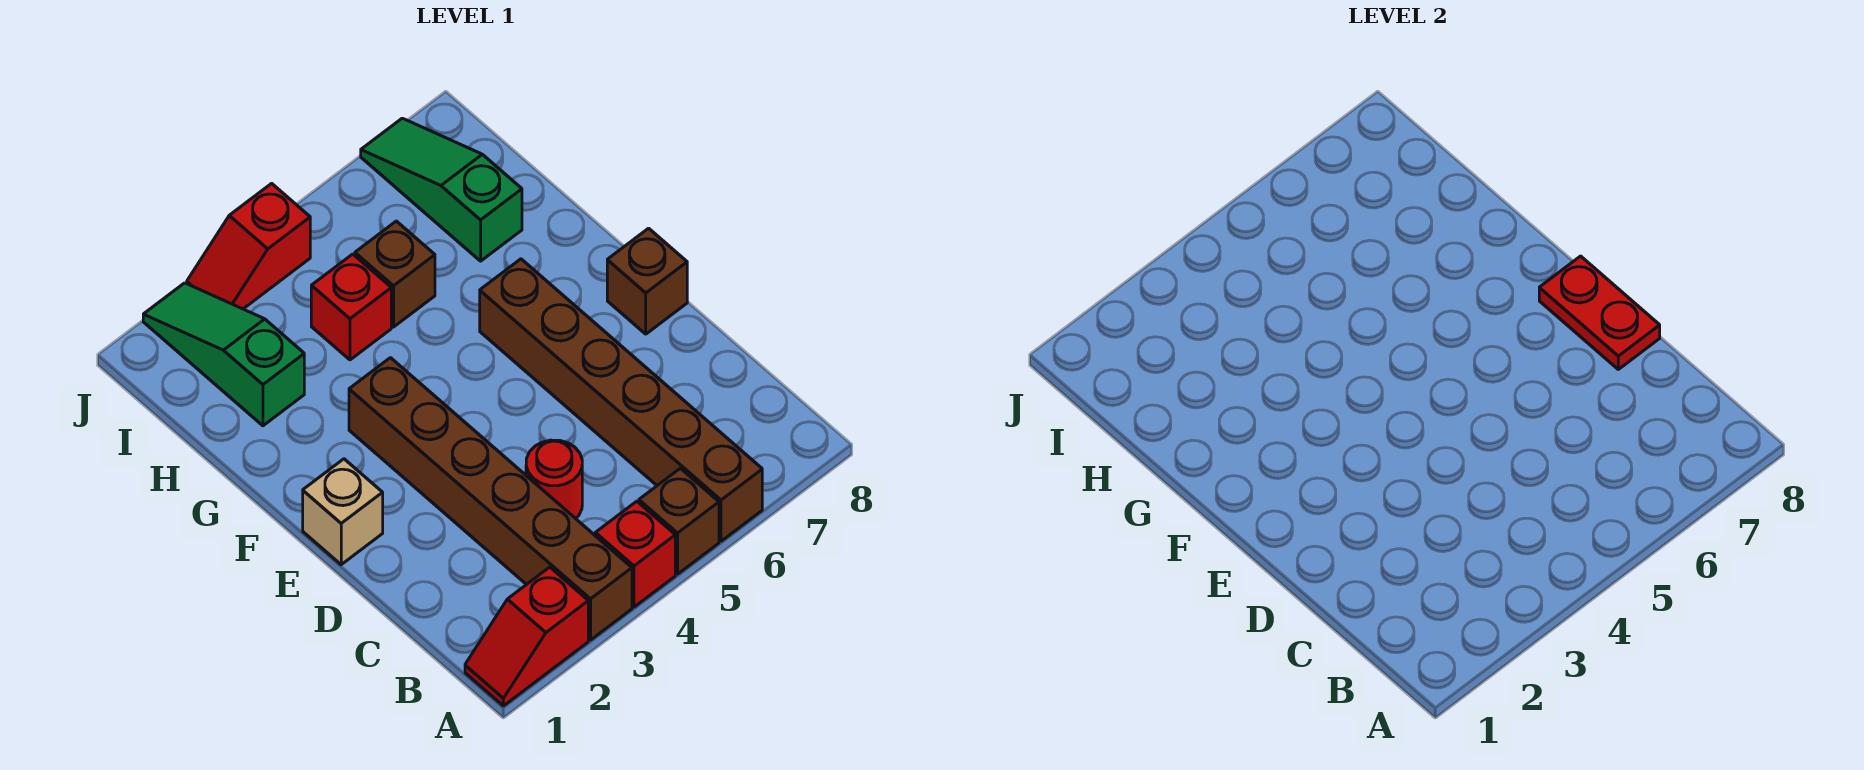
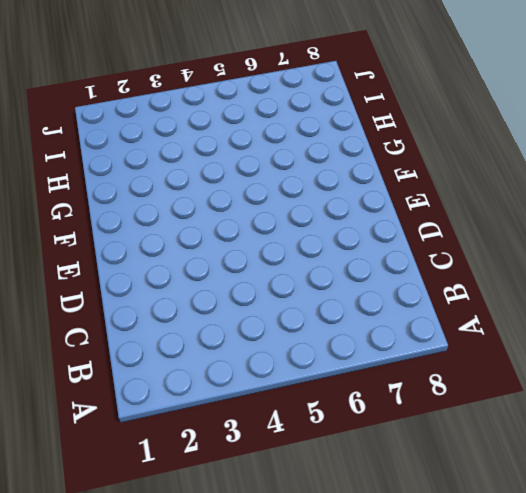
none -> red slope A1:A2 level 1 top 2
none -> brown brick A3:F3 level 1
none -> red brick A4 level 1

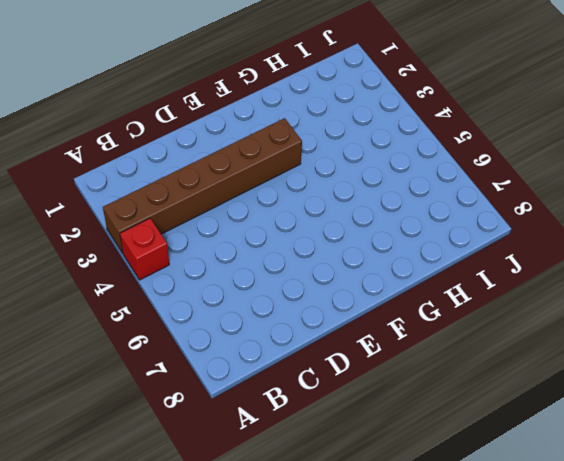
none -> red slope A1:A2 level 1 top 2
none -> brown brick A5 level 1
none -> brown brick A6:F6 level 1

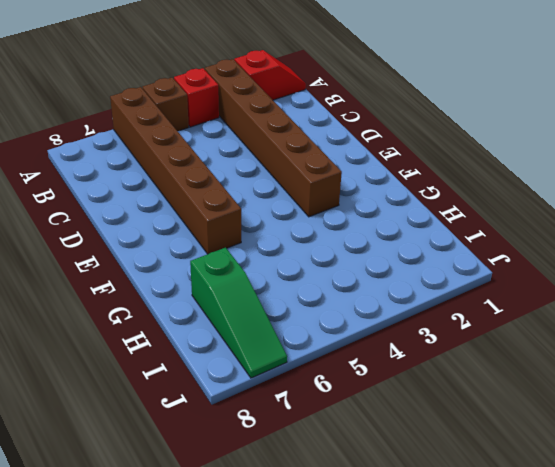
none -> red round brick C4 level 1
none -> tan brick E1 level 1
none -> brown brick E8 level 1

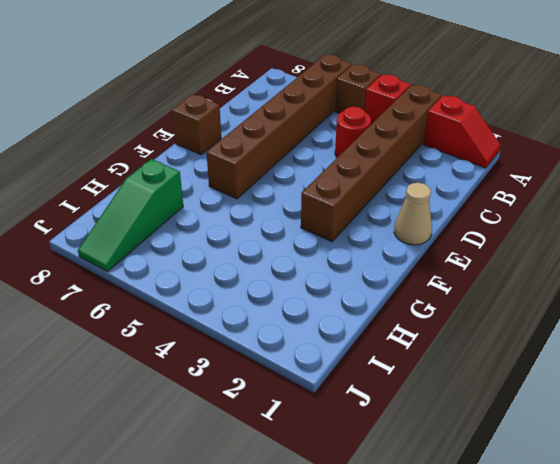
tan cone E1 level 1 -> tan brick E1 level 1
none -> green slope H2:J2 level 1 top H
none -> red brick H4 level 1
none -> brown brick H5 level 1

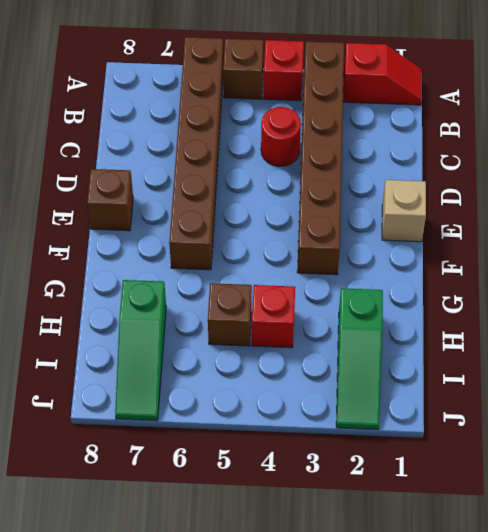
none -> red slope J3:J4 level 1 top 4
none -> red plate D8:E8 level 2

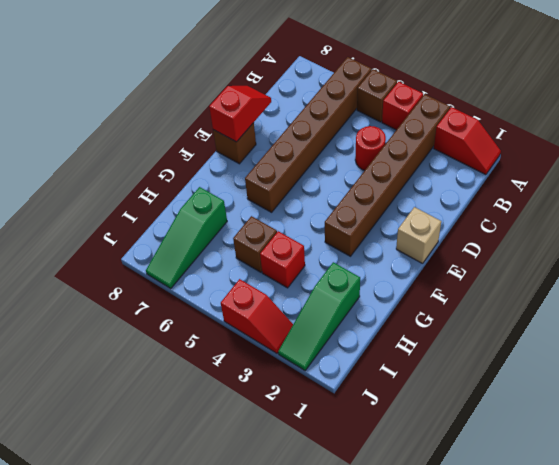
red slope D8:E8 level 2 top E -> red plate D8:E8 level 2

